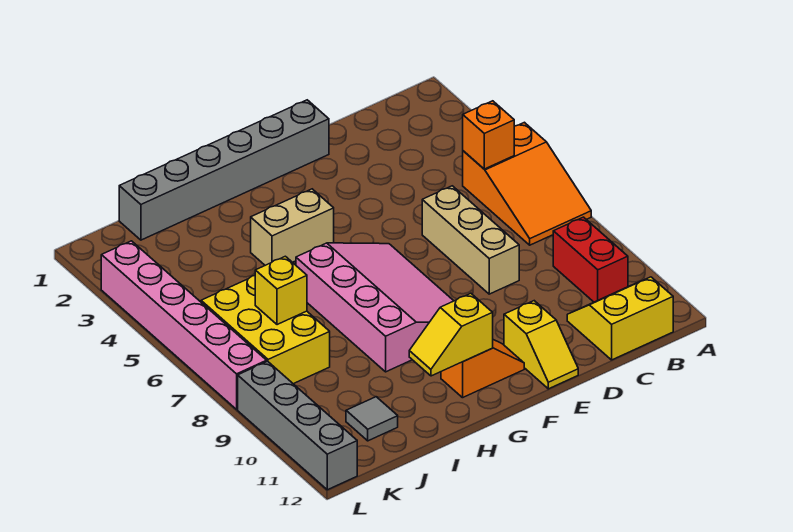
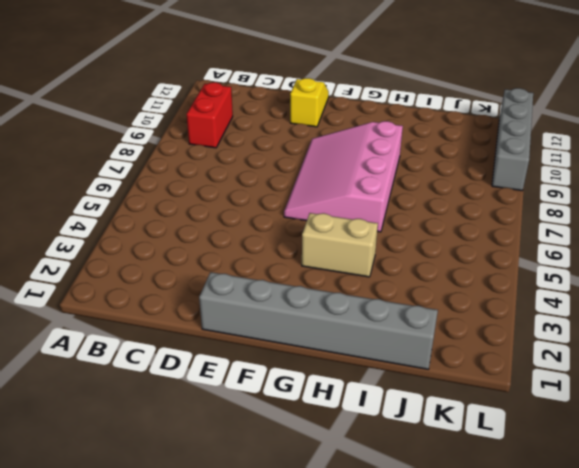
none -> orange slope A5:B7 level 1 top 5
none -> yellow slope B11:C12 level 1 top 12
none -> tan brick D6:D8 level 1

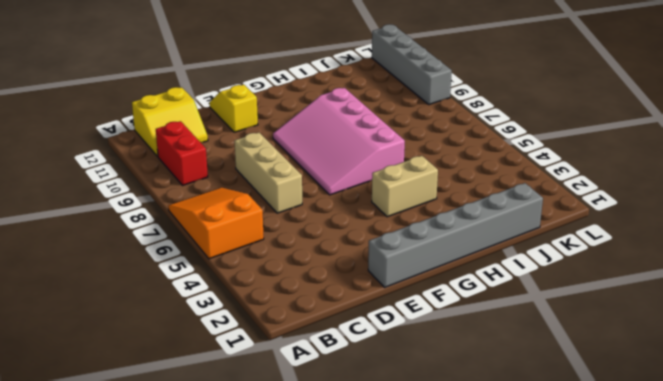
none -> orange slope F11:G11 level 1 top G
none -> yellow brick J6:K8 level 1
none -> grey tile J11 level 1

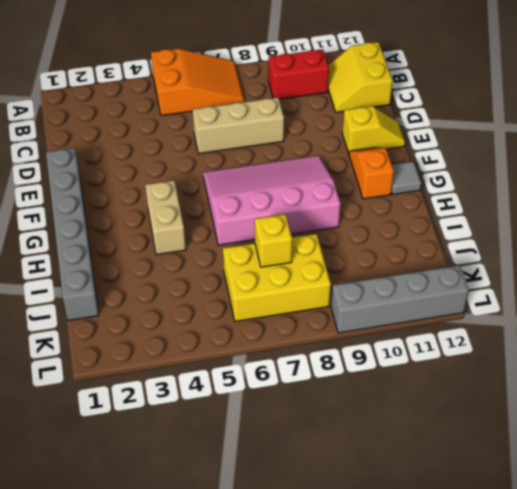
grey tile G12 level 1 -> grey tile J11 level 1
none -> pink brick L3:L8 level 1
none -> orange brick B5 level 2
none -> yellow slope G11:H11 level 2 top G

